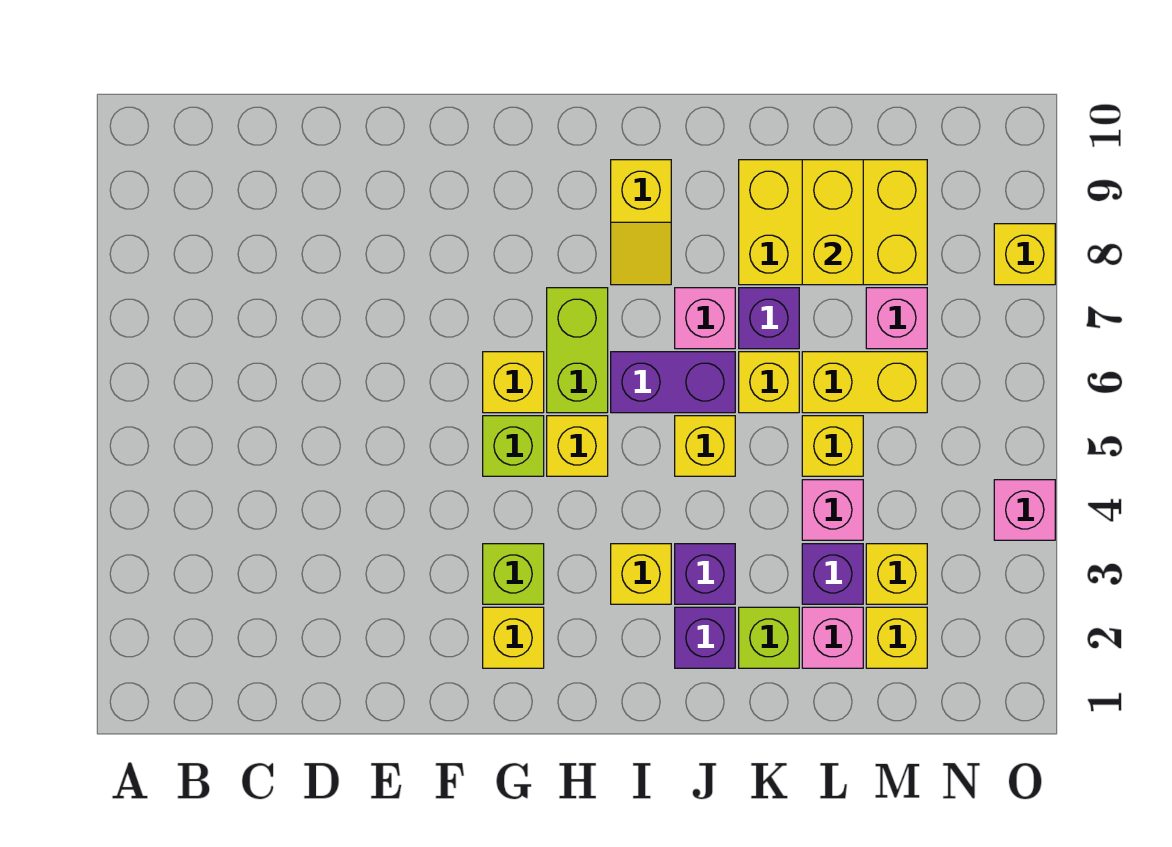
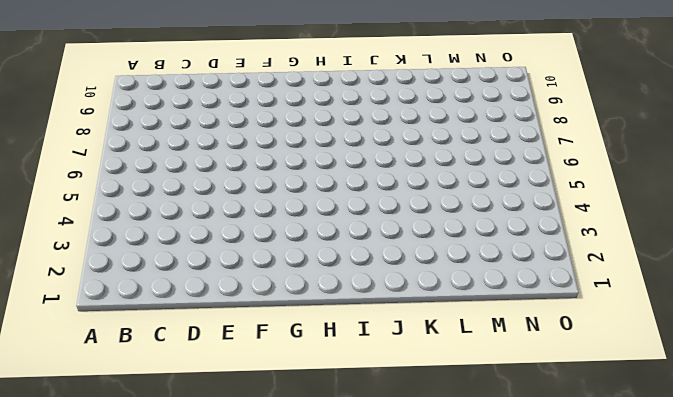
none -> yellow brick G2 level 1
none -> lime brick G3 level 1
none -> lime brick G5 level 1

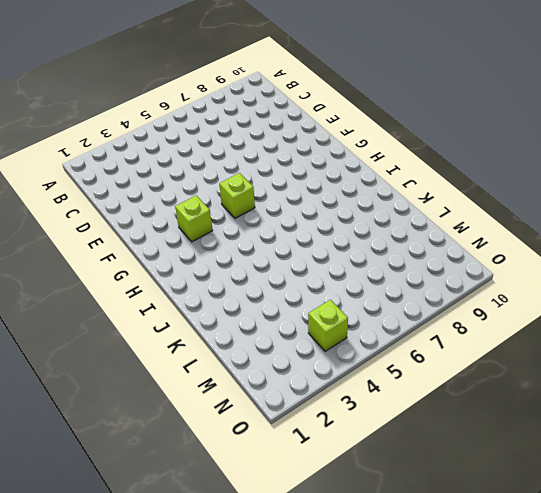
lime brick N4 level 1 -> lime brick K2 level 1
none -> yellow brick G2 level 1
none -> yellow brick G6 level 1
none -> yellow brick H5 level 1

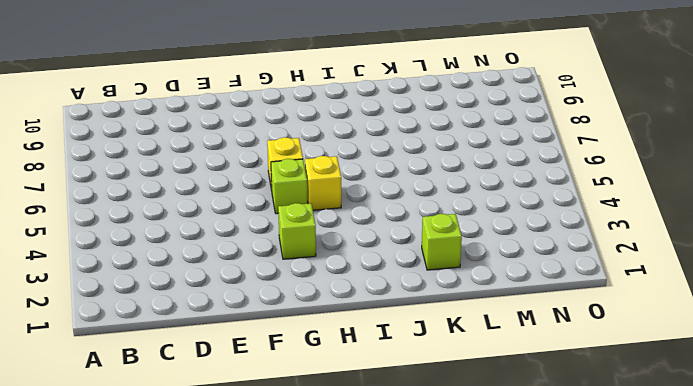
none -> yellow brick G2 level 1
none -> lime brick H6:H7 level 1
none -> yellow brick I3 level 1

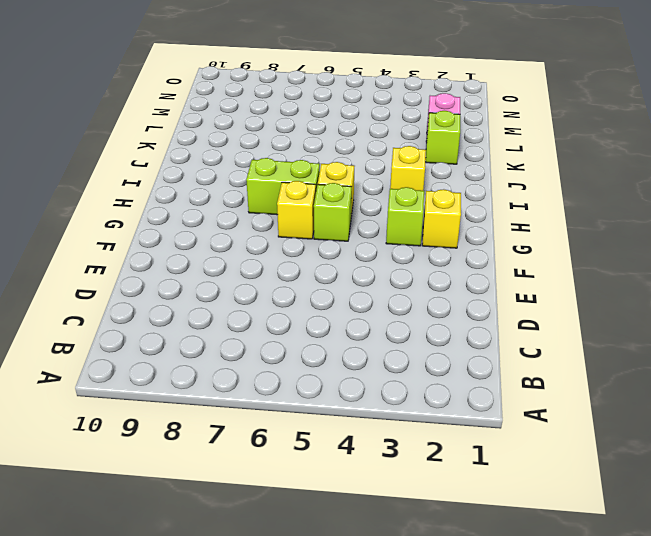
none -> purple brick I6:J6 level 1
none -> yellow slope I8:I9 level 1 top 9
none -> purple brick J2 level 1

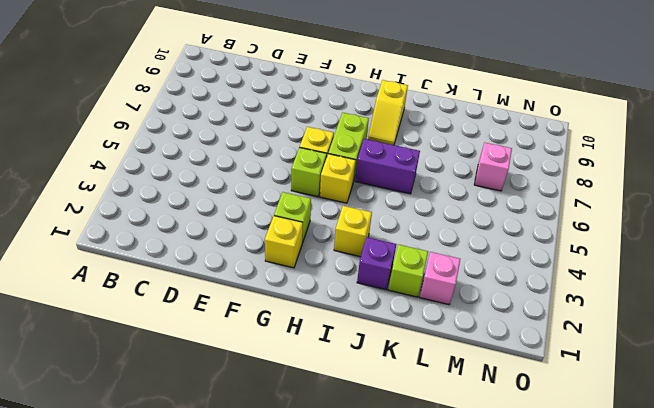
none -> purple brick J3 level 1
none -> yellow brick J5 level 1
none -> pink brick J7 level 1

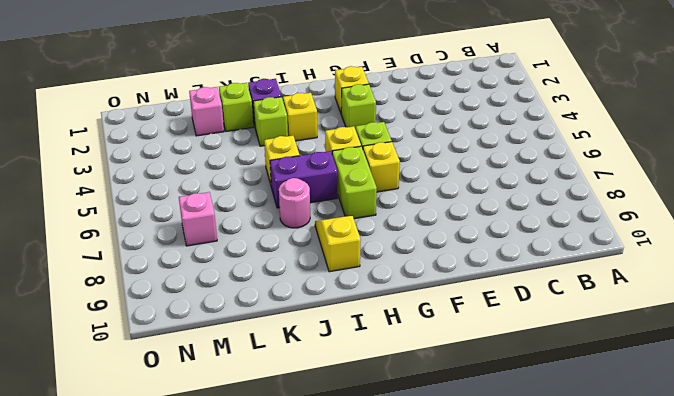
lime brick J3 level 1 -> purple brick J3 level 1
pink round brick J7 level 1 -> pink brick J7 level 1
none -> yellow brick K6 level 1
none -> purple brick K7 level 1
none -> yellow brick K8:M9 level 1

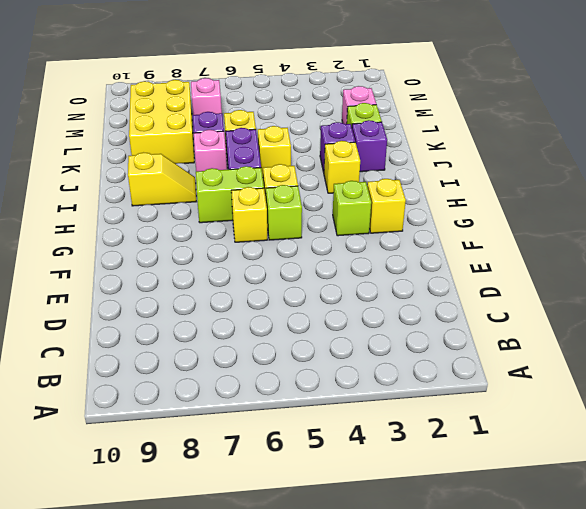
none -> purple brick L3 level 1
none -> pink brick L4 level 1
none -> yellow brick L5 level 1

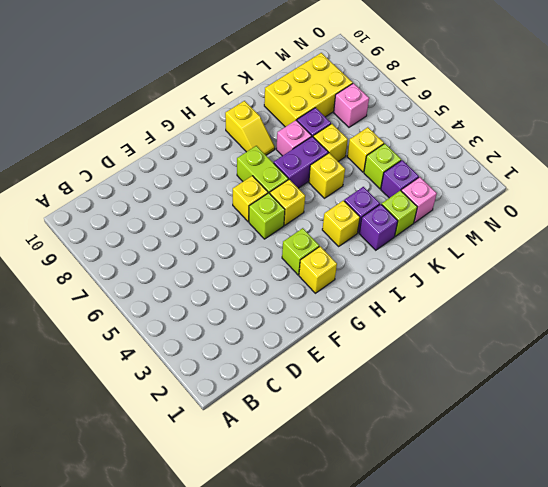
lime brick L4 level 1 -> pink brick L4 level 1
none -> yellow brick L6:M6 level 1
none -> yellow brick M2 level 1
none -> yellow brick M3 level 1

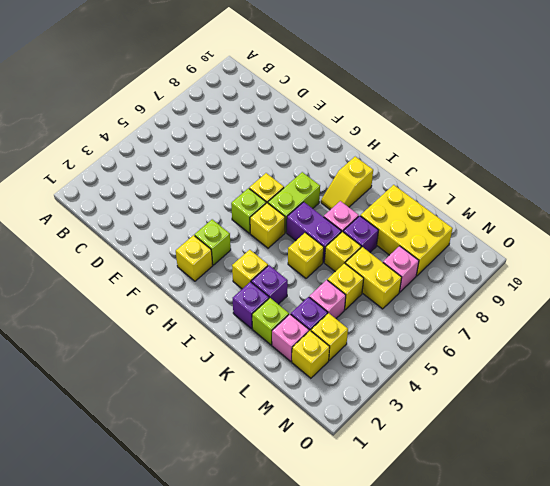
none -> pink brick O4 level 1
none -> yellow brick O8 level 1
none -> yellow brick L8:L9 level 2

